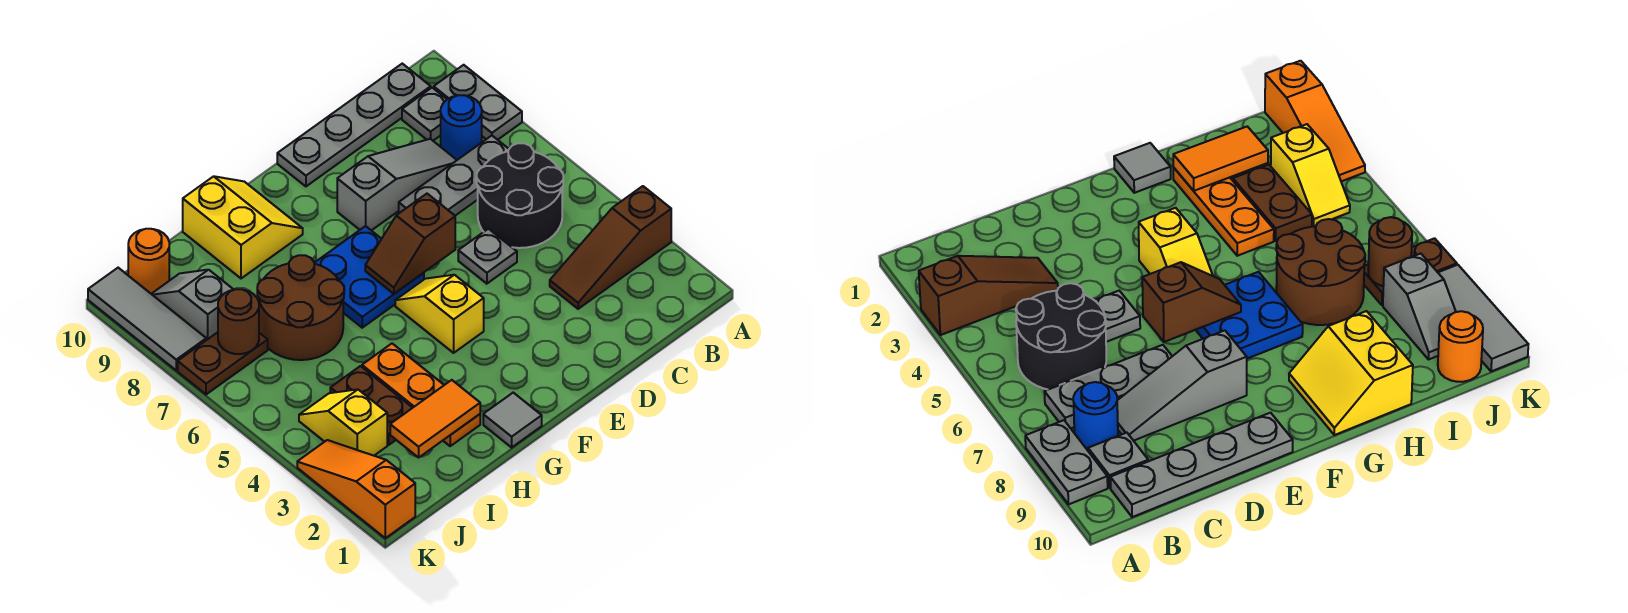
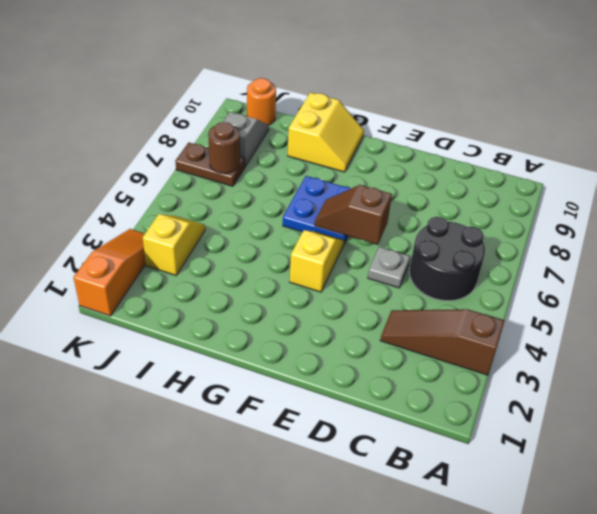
none -> grey plate A8:A9 level 1
none -> grey plate B7:D7 level 1
none -> blue round brick B8 level 1

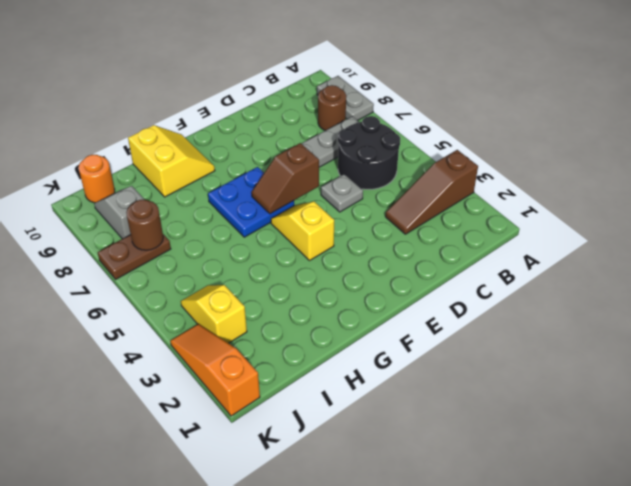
brown round brick B8 level 1 -> blue round brick B8 level 1
none -> grey plate B9 level 1
none -> grey plate B10:E10 level 1
none -> grey slope C8:E8 level 1 top E

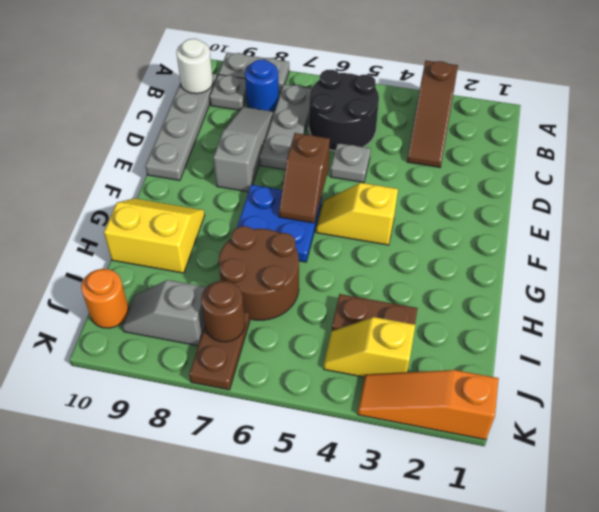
white round brick B10 level 2 -> none
none -> grey tile G1 level 1
none -> orange plate H2:H4 level 1
none -> grey tile K8:K10 level 1

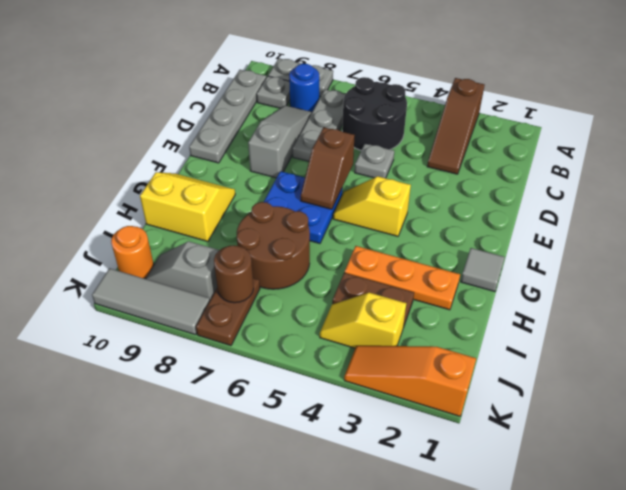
none -> orange tile H2:I2 level 2

